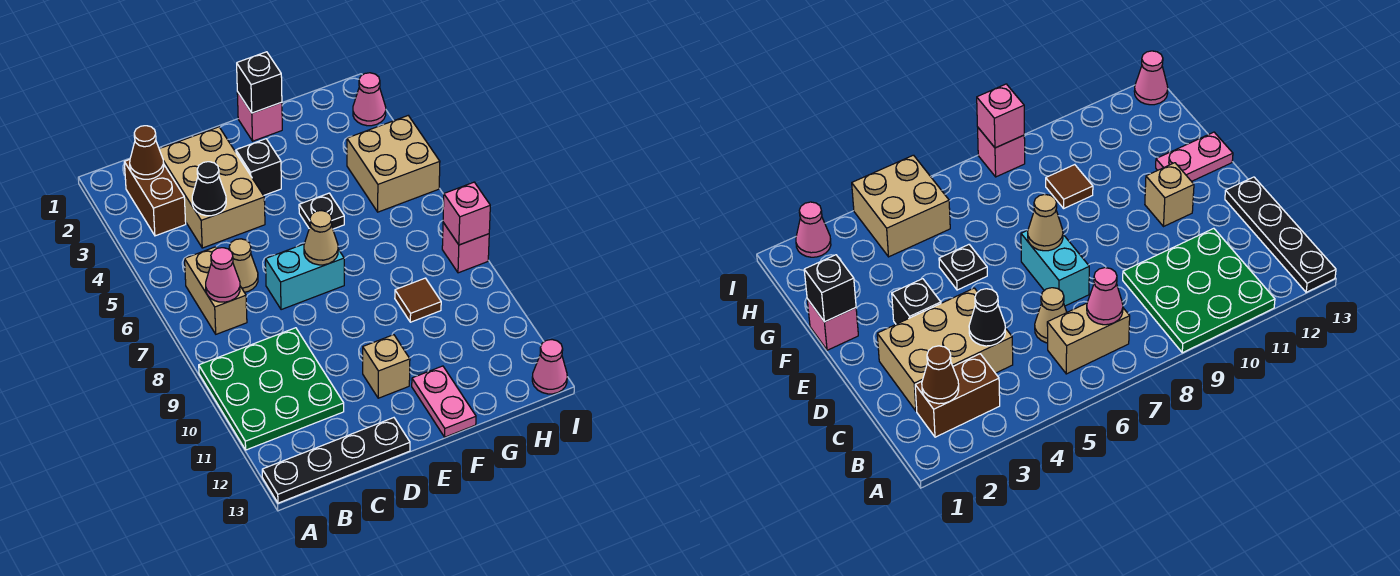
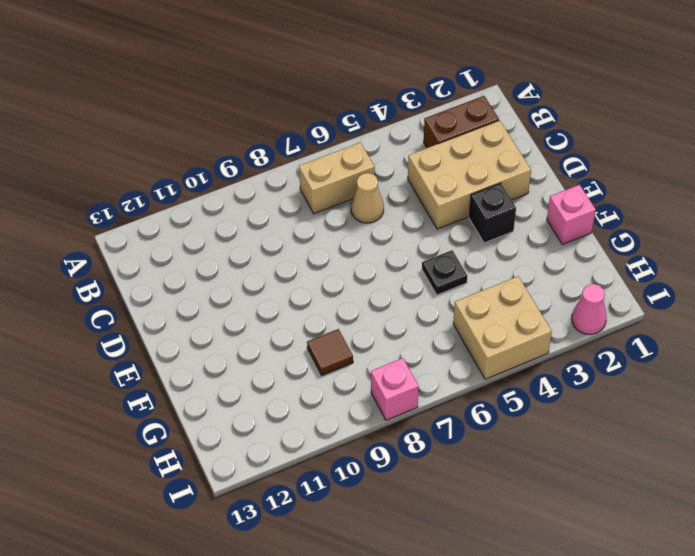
none -> green plate A9:C11 level 1
none -> black plate A13:D13 level 1
none -> cyan brick D7:E7 level 1

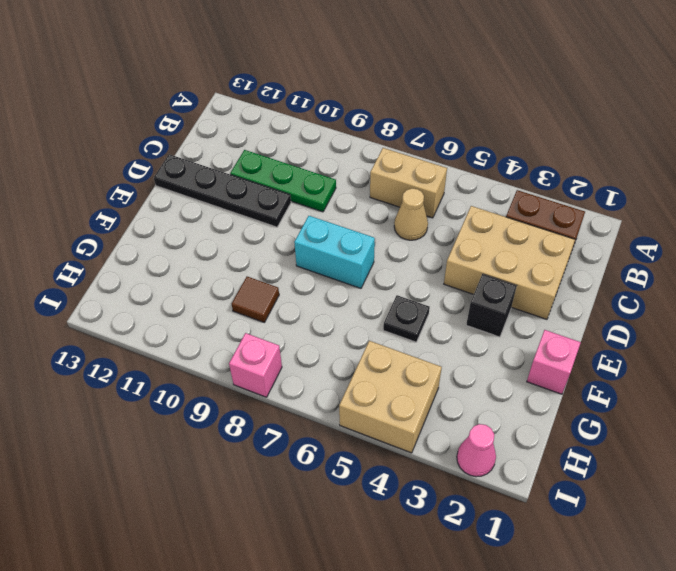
green plate C9:C11 level 1 -> green plate A9:C11 level 1
black plate D10:D13 level 1 -> black plate A13:D13 level 1
cyan brick E7:E8 level 1 -> cyan brick D7:E7 level 1
none -> tan brick E11 level 1
none -> pink plate F12:F13 level 1
none -> pink cone I13 level 1

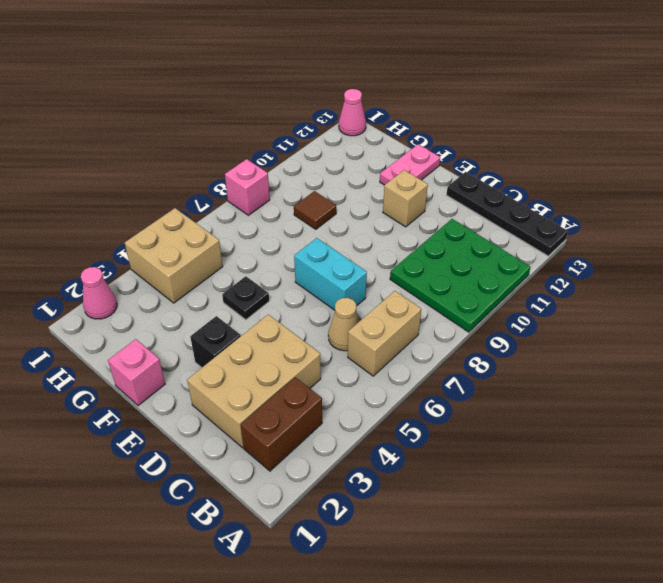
none -> brown cone B2 level 2
none -> pink cone B7 level 2
none -> black cone C4 level 2

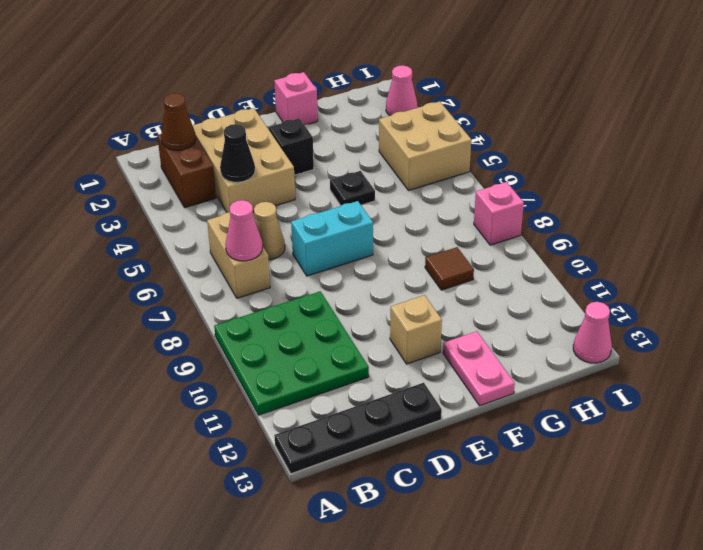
none -> tan cone E7 level 2
none -> black brick F1 level 2
none -> pink brick I8 level 2

